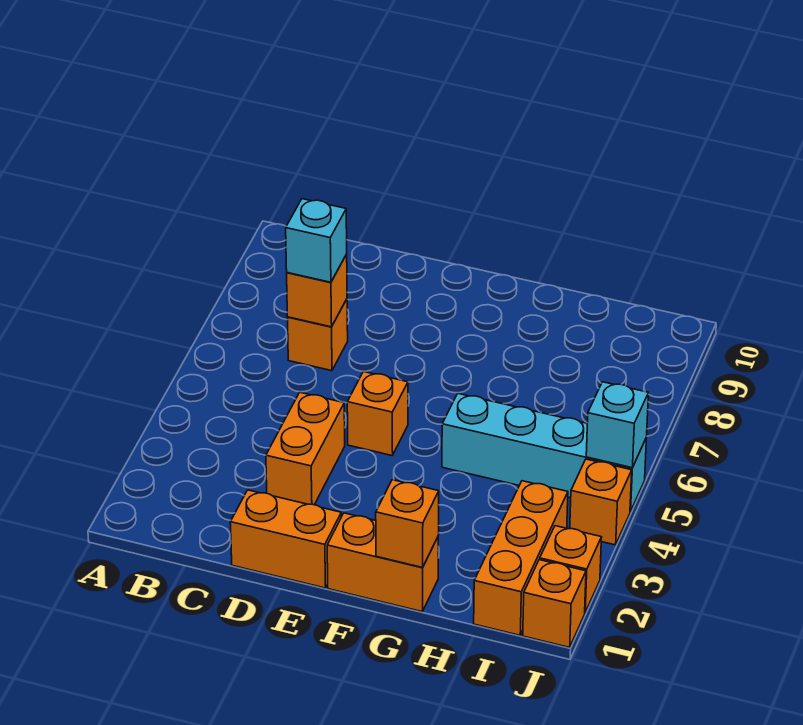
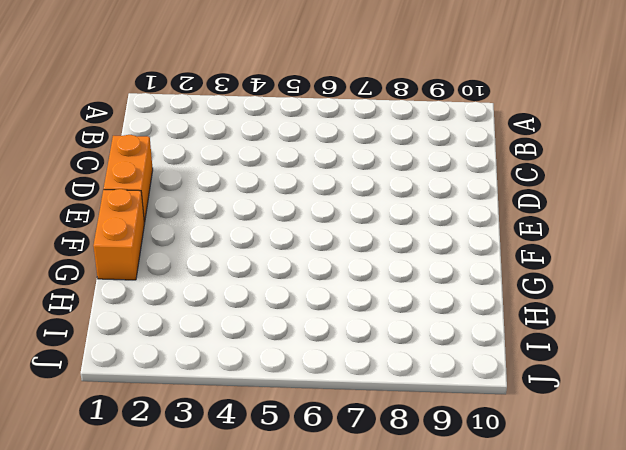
none -> orange brick C7 level 1
none -> orange brick D3:D4 level 1
none -> orange brick E5 level 1

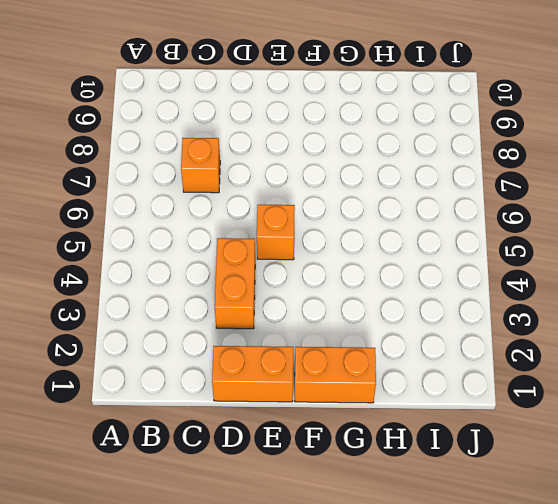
none -> cyan brick G5:J5 level 1
none -> orange brick I1:I3 level 1
none -> orange brick J1 level 1

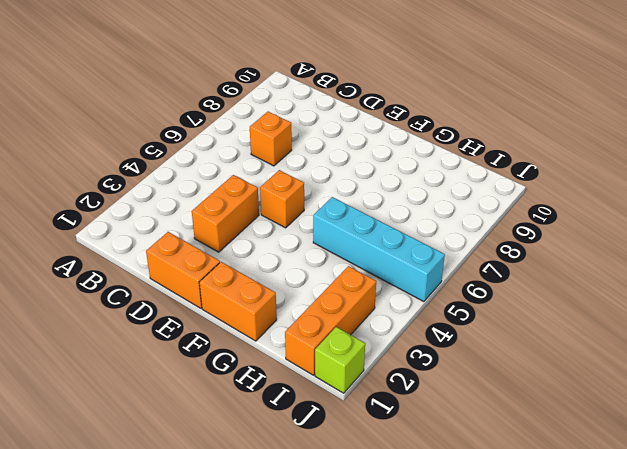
lime brick J1 level 1 -> orange brick J1 level 1
none -> orange brick J2 level 1
none -> orange brick J4 level 1
none -> orange brick C7 level 2

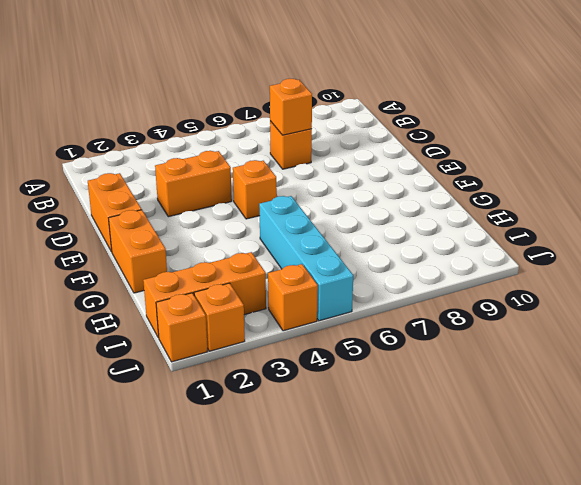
none -> orange brick G1 level 2
none -> cyan brick J5 level 2
none -> cyan brick C7 level 3

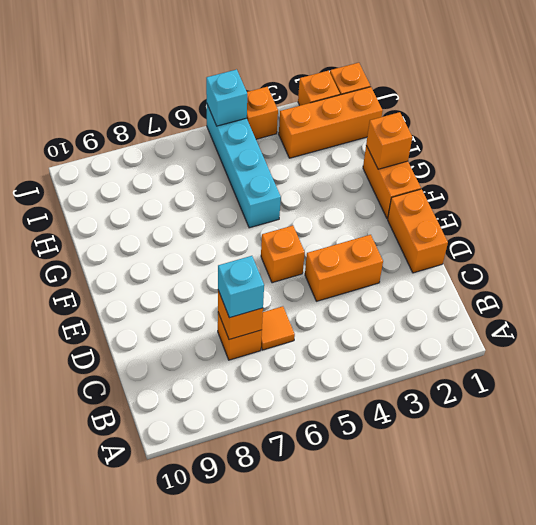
orange tile C6 level 1 -> none

